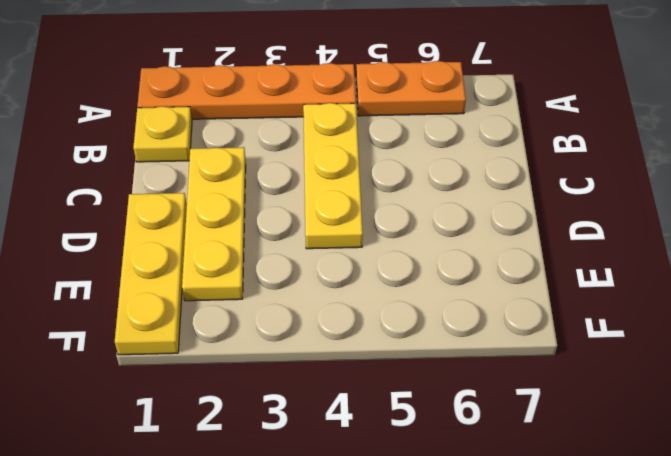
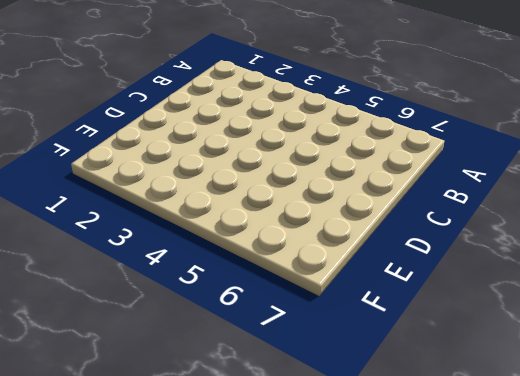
none -> orange plate A1:A4 level 1
none -> orange plate A5:A6 level 1

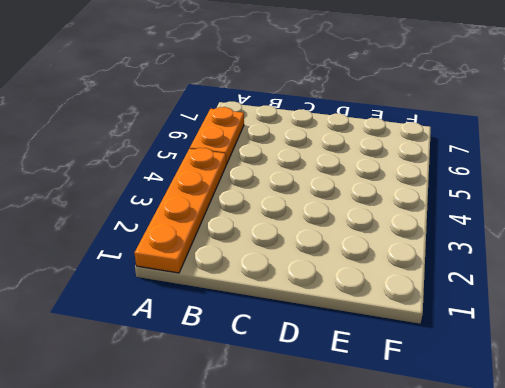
none -> yellow plate B1 level 1
none -> yellow plate B4:D4 level 1

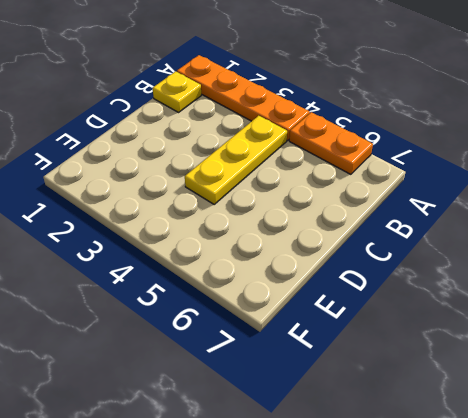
none -> yellow plate C2:E2 level 1
none -> yellow plate D1:F1 level 1

